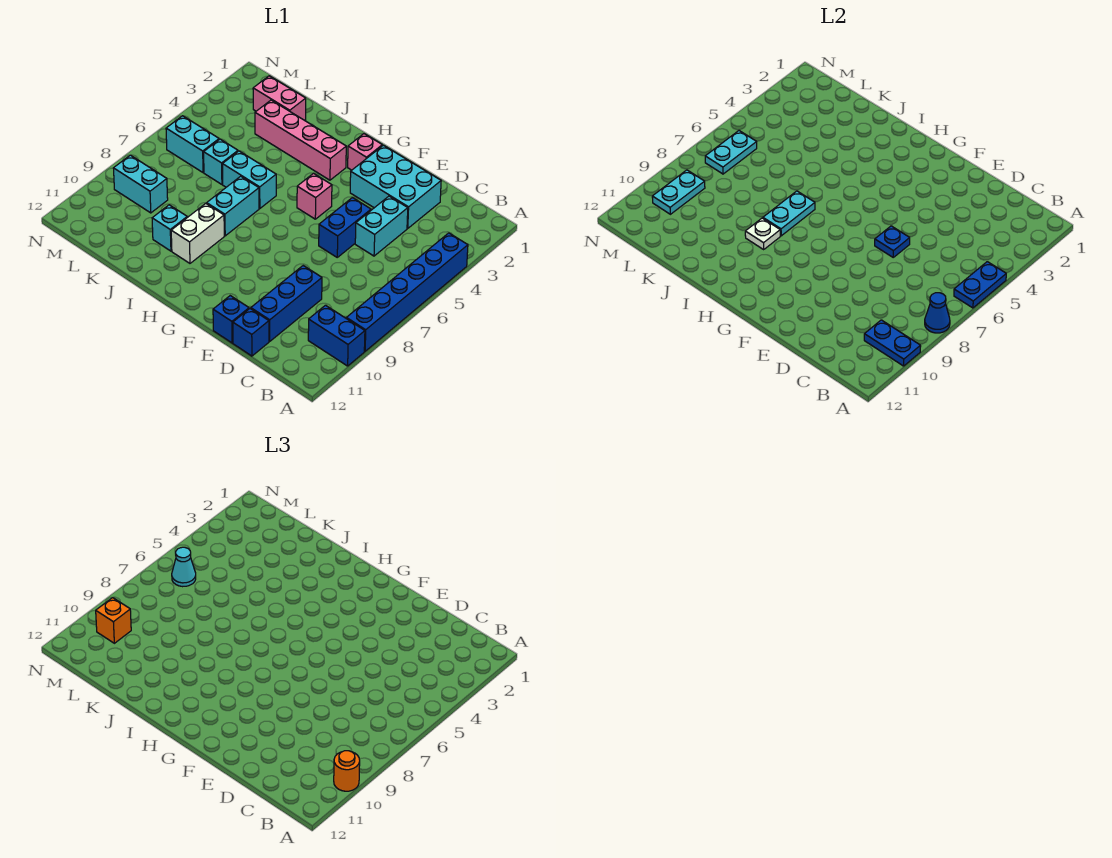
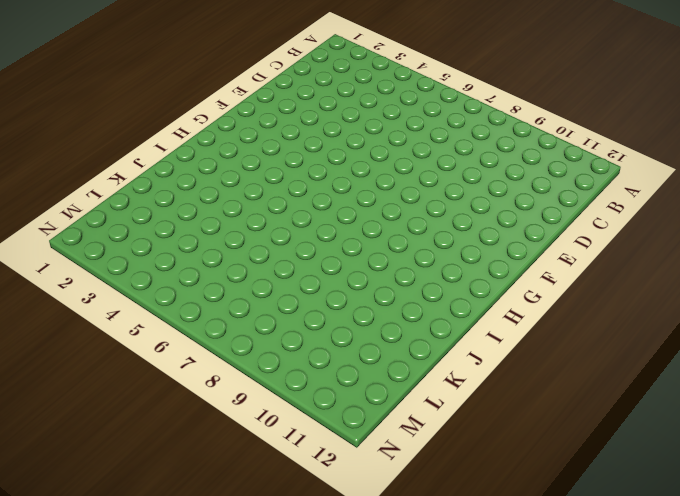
none -> blue brick A4:A9 level 1
none -> blue brick A10:B10 level 1
none -> cyan brick D2:F3 level 1
none -> cyan brick D4:D5 level 1

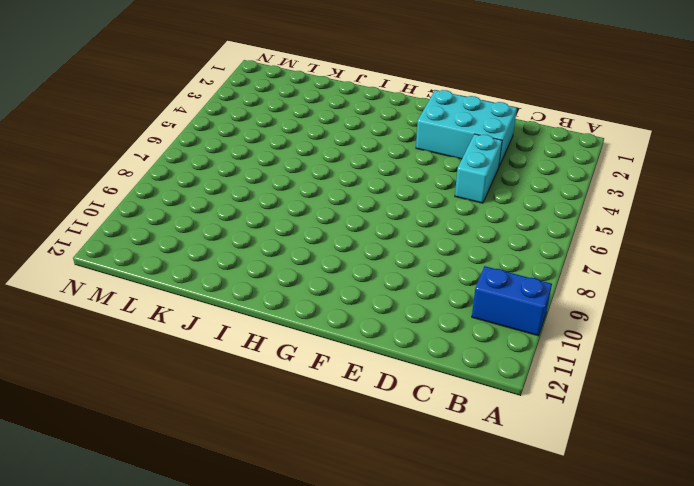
none -> blue brick A4:A9 level 1
none -> blue brick D9:D11 level 1
none -> blue brick D12 level 1
none -> blue brick E5:E6 level 1

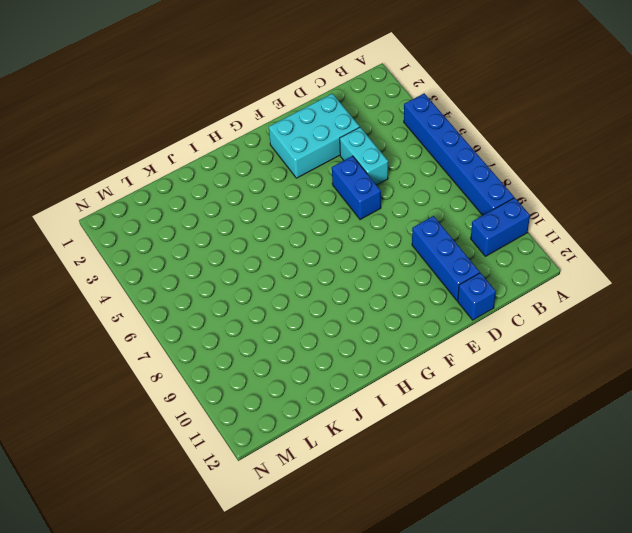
none -> blue brick E12 level 1
none -> pink brick G2 level 1
none -> pink brick G5 level 1
none -> pink brick H3:K3 level 1

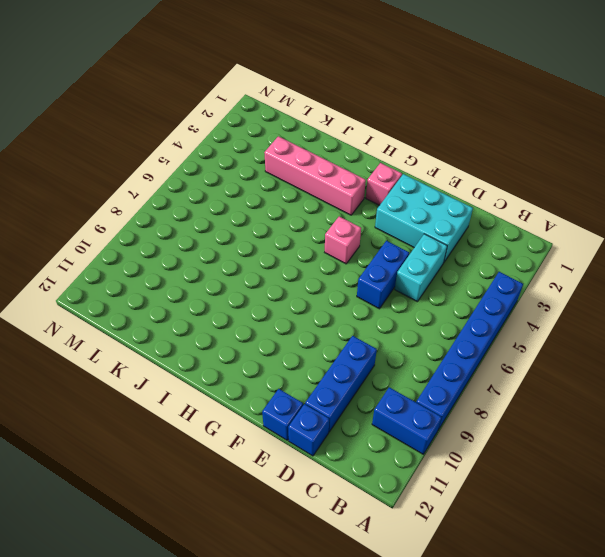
none -> cyan brick I6:J6 level 1
none -> cyan brick I7:I8 level 1
none -> white brick I9:I10 level 1
none -> cyan brick J10 level 1

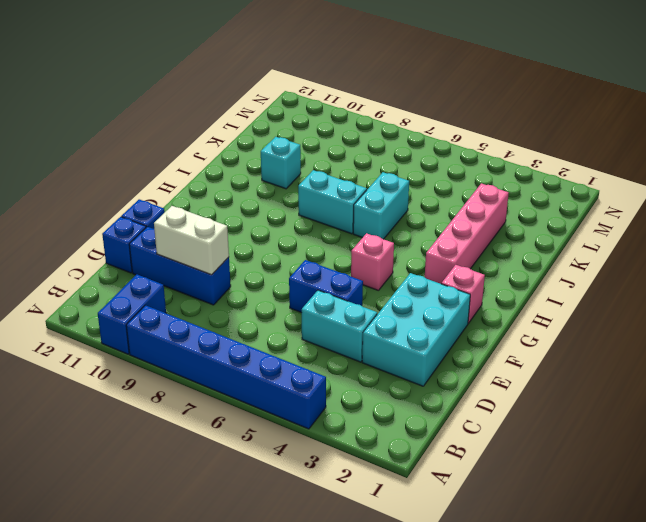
white brick D9:D10 level 2 -> white brick I9:I10 level 1
none -> pink brick K2:L2 level 1
none -> cyan brick K6 level 1
none -> cyan brick L6:M6 level 1
none -> cyan brick L9:M9 level 1

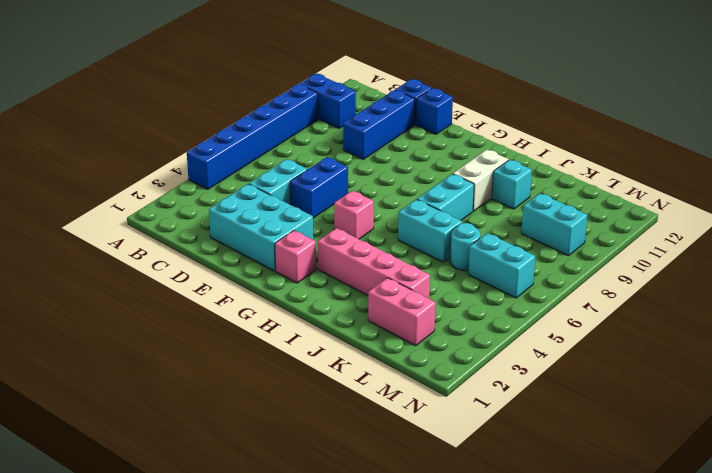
cyan round brick K6 level 1 -> cyan brick K6 level 1
none -> blue plate A5:A6 level 2
none -> blue cone A8 level 2
none -> blue plate A10:B10 level 2
none -> blue plate E6 level 2

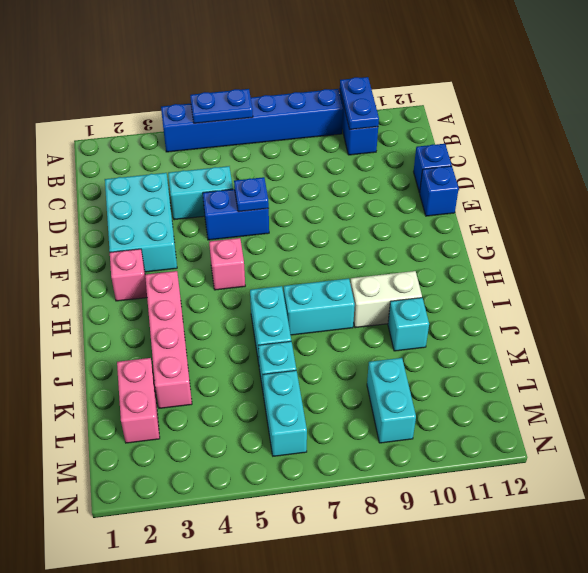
none -> blue brick D9:D11 level 1
none -> blue cone A8 level 2
none -> cyan plate I7:I8 level 2
none -> white plate I9 level 2

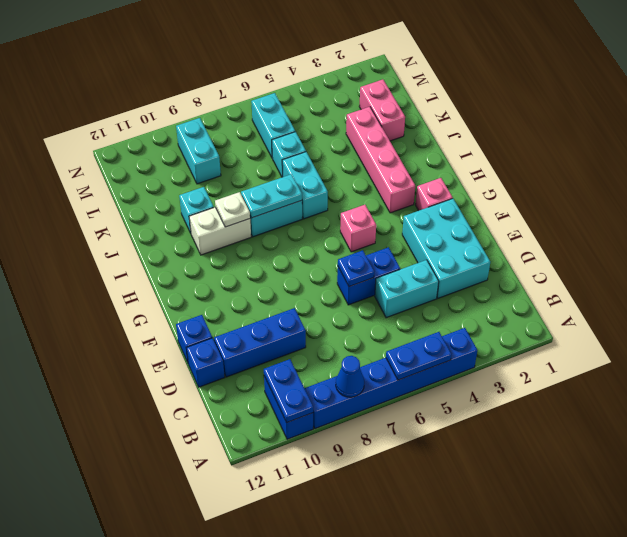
none -> cyan plate M6:M7 level 2
none -> cyan plate M9:M10 level 2
none -> orange round brick A10 level 3
none -> cyan cone M6 level 3

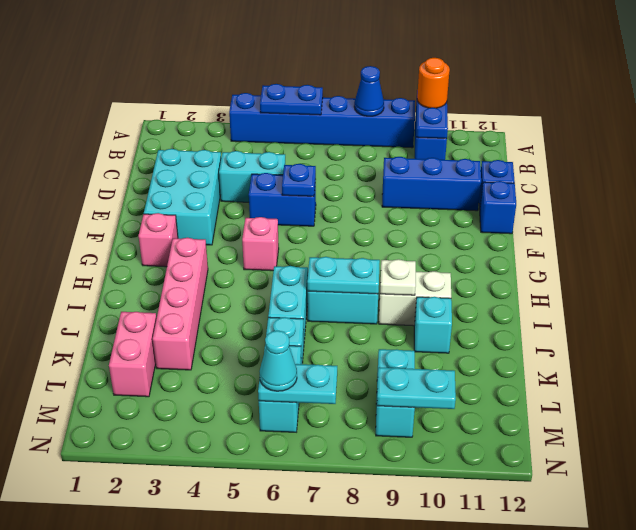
none -> orange brick M10 level 3

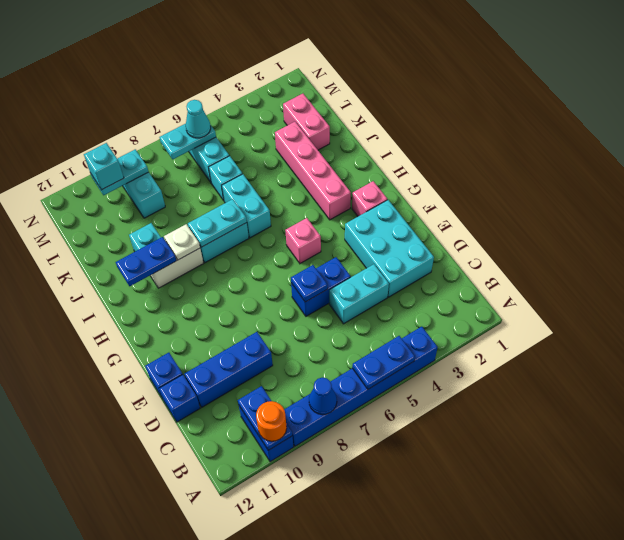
blue plate I10:I11 level 2 -> none
cyan brick M10 level 3 -> orange brick M10 level 3

